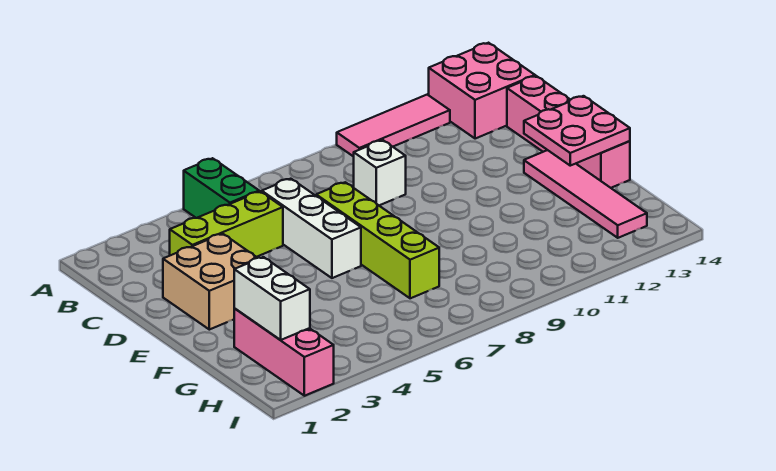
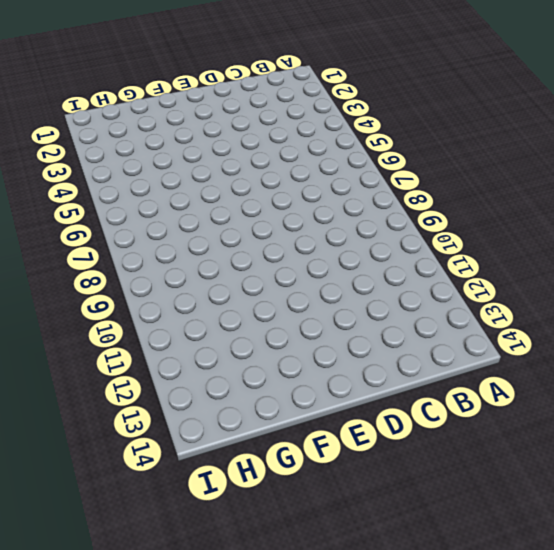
none -> green brick A5:B5 level 1
none -> pink tile A10:A12 level 1
none -> pink brick A13:B14 level 1

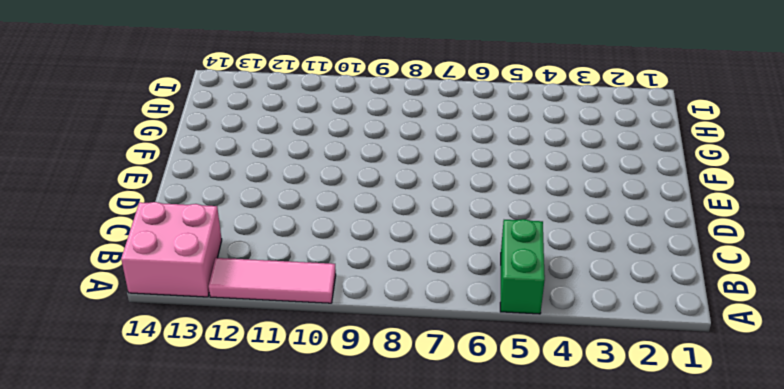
none -> lime brick C3:C5 level 1
none -> white brick C6:E6 level 1
none -> white brick C9 level 1

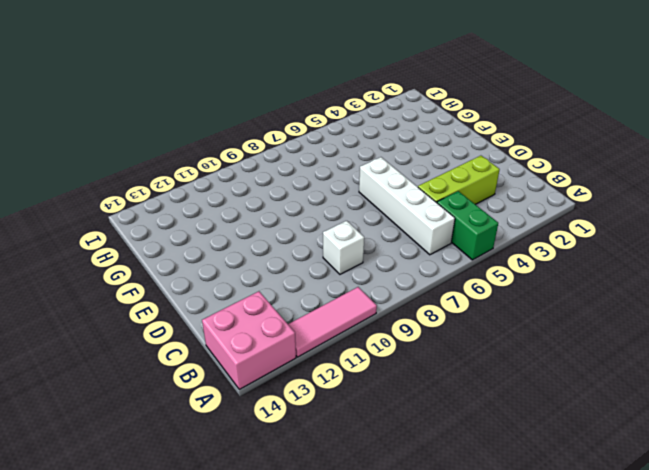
white brick B6:E6 level 1 -> white brick C6:E6 level 1
none -> pink brick C14:F14 level 1
none -> tan brick D2:E3 level 1
none -> lime brick D7:G7 level 1

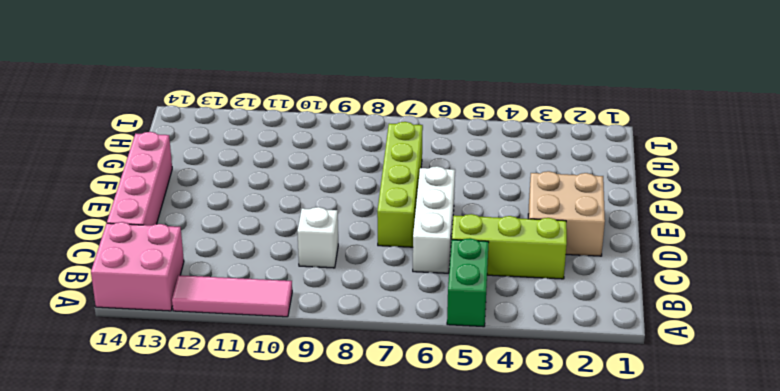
none -> pink tile E13:H13 level 1
none -> pink brick G2:I2 level 1
none -> pink plate E13:F14 level 2

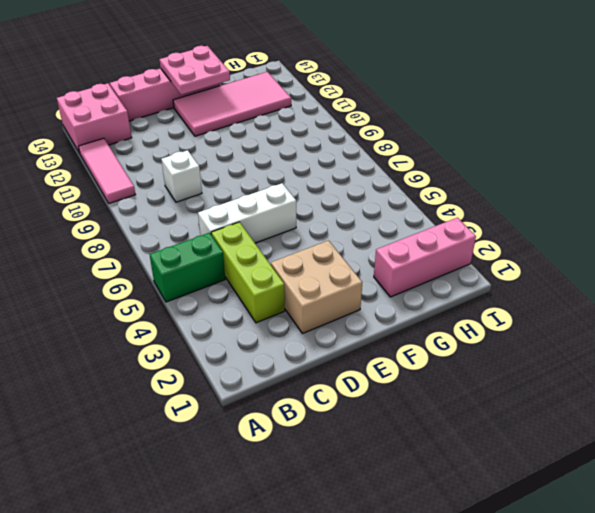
pink tile E12:H13 level 1 -> pink tile E13:H13 level 1
none -> lime brick D7:G7 level 1
none -> white brick G2:H2 level 2

